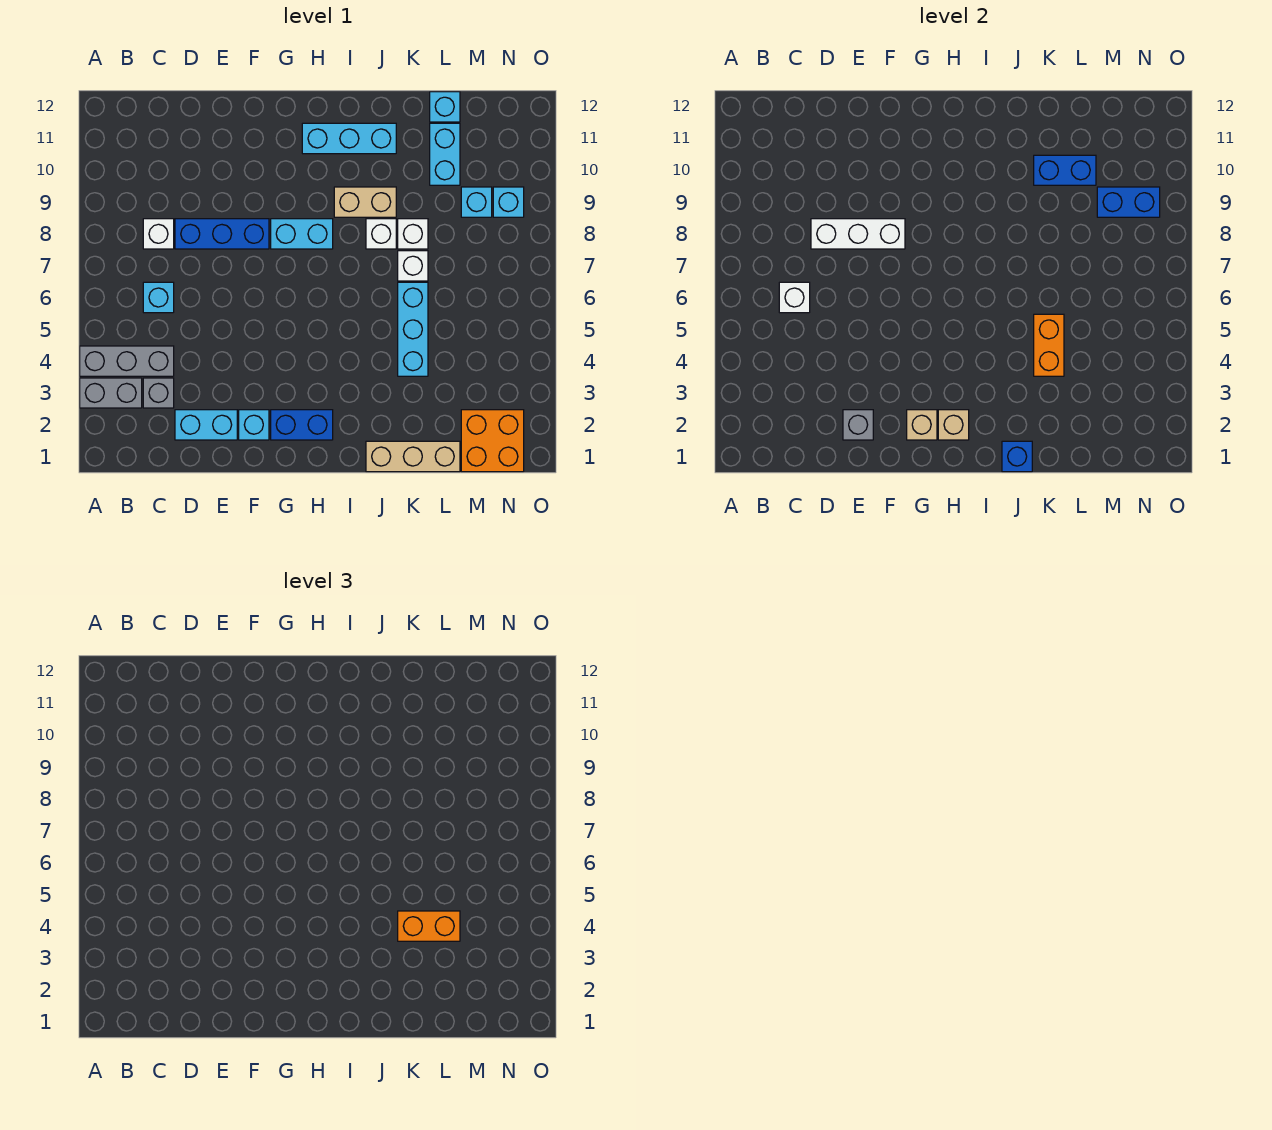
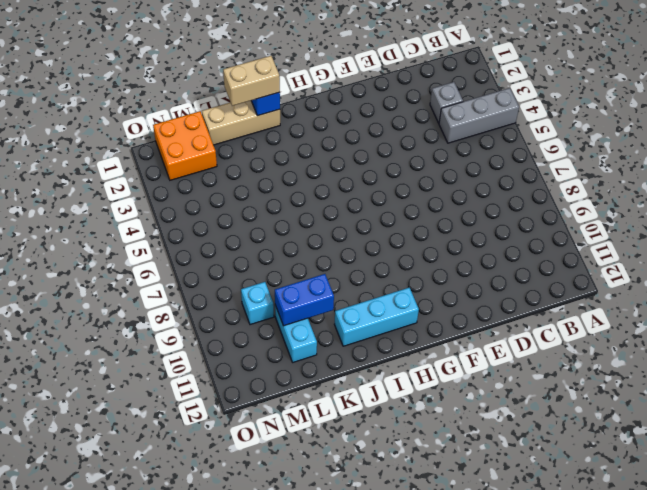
tan brick J1:K1 level 3 -> tan brick I9:J9 level 1
none -> grey brick A3:B3 level 1
none -> cyan brick C6 level 1
none -> white brick C8 level 1
none -> cyan brick D2:E2 level 1

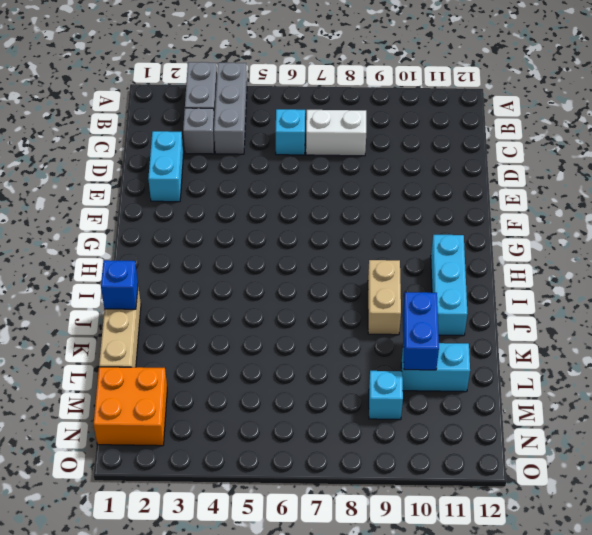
white brick C7:C8 level 1 -> white brick C8 level 1
none -> blue brick D8:F8 level 1
none -> cyan brick F2 level 1
none -> blue brick G2:H2 level 1
none -> cyan brick G8:H8 level 1

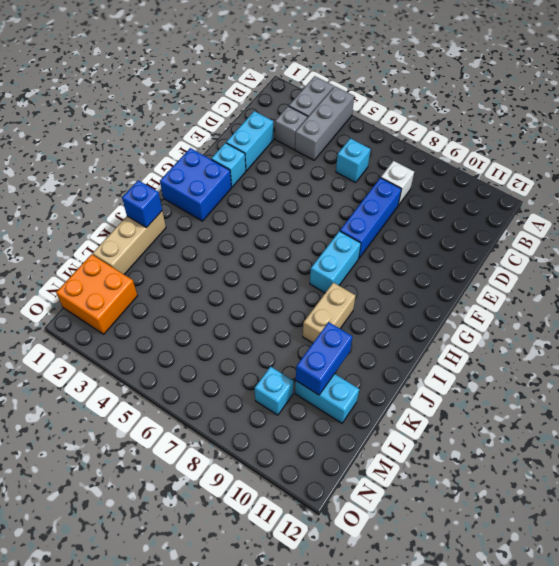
blue brick G1:H2 level 1 -> blue brick G2:H2 level 1
none -> cyan brick H11:J11 level 1
none -> white brick J8 level 1
none -> cyan brick K4:K6 level 1
none -> white brick K7 level 1

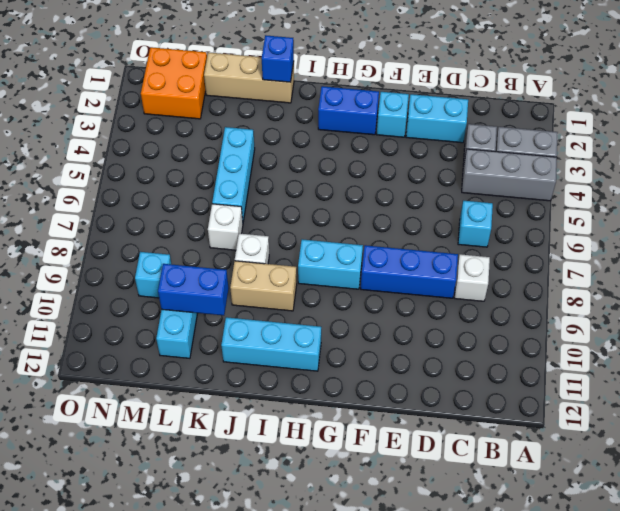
none -> white brick K8 level 1
none -> cyan brick L12 level 1
none -> cyan brick N9 level 1
none -> white brick C6 level 2

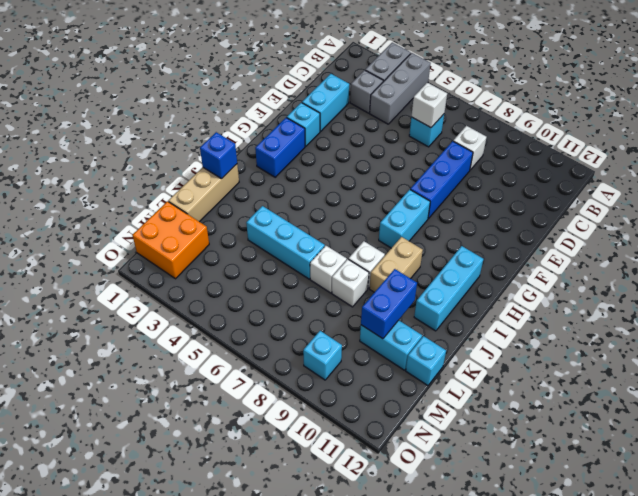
none -> cyan brick M9 level 1
none -> white brick D8:F8 level 2
none -> grey brick E2 level 2
none -> tan brick G2 level 2

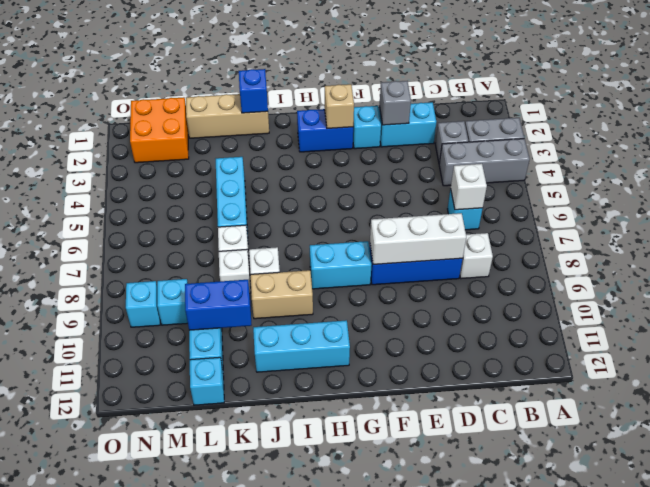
none -> tan brick H2 level 2
none -> orange brick K4:K5 level 2
none -> blue brick M9:N9 level 2
none -> orange brick K4:L4 level 3

